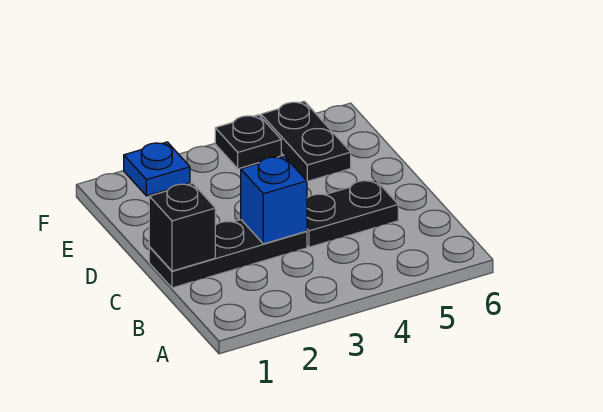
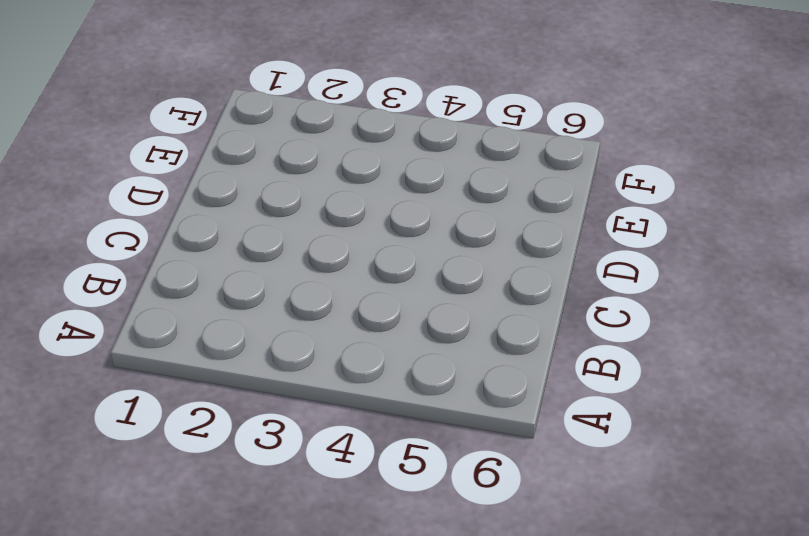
none -> black plate C1:C3 level 1
none -> black plate C4:C5 level 1

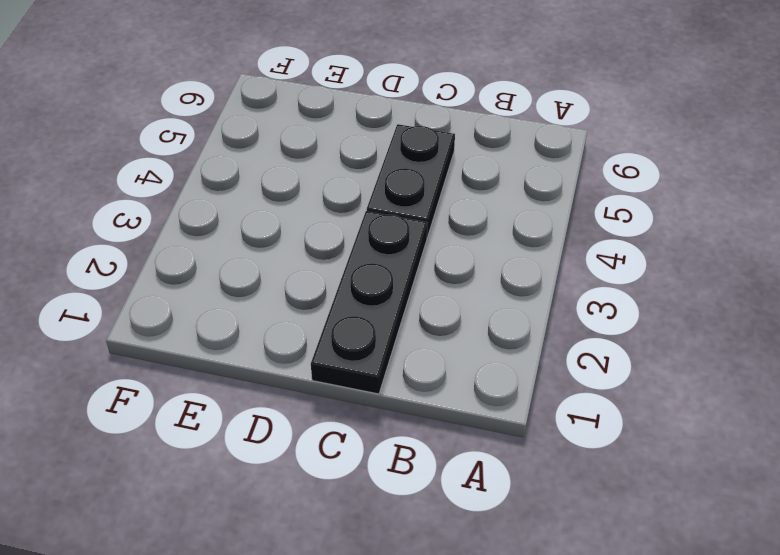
none -> black plate E5:F5 level 1
none -> blue plate F2 level 1

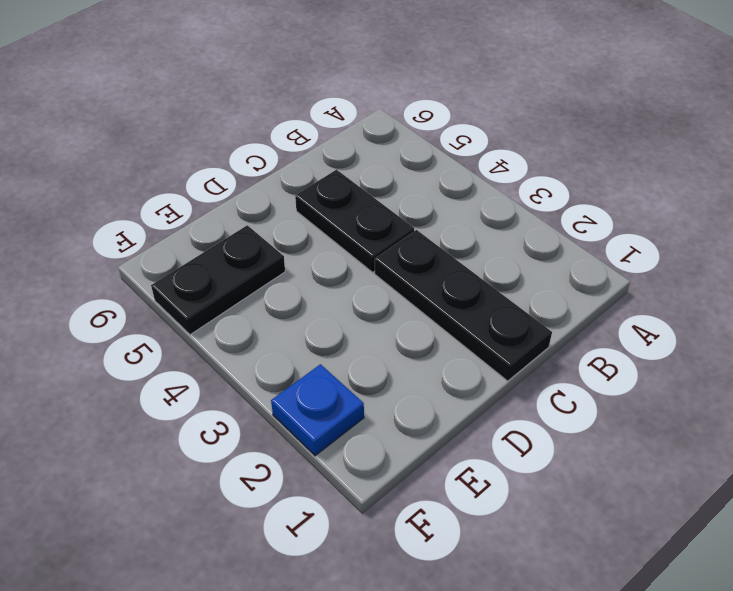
none -> black plate F4 level 1
none -> black brick C1 level 2

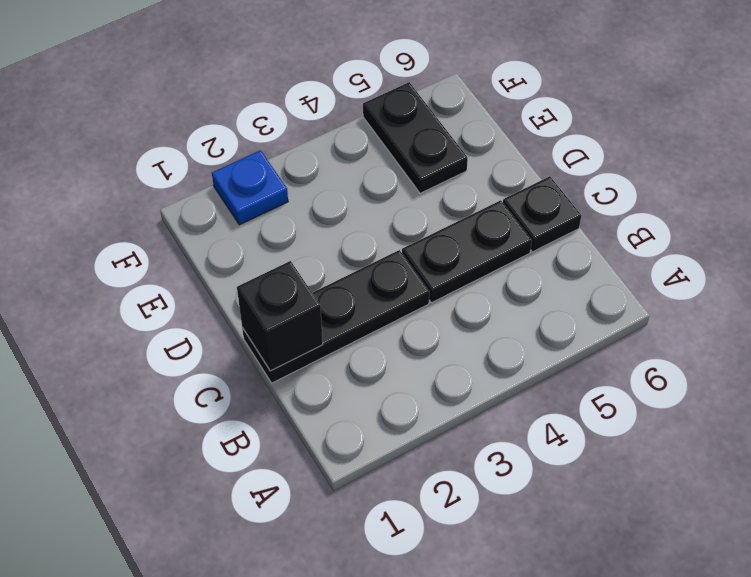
black plate C6 level 1 -> black plate F4 level 1
none -> blue brick C3 level 2

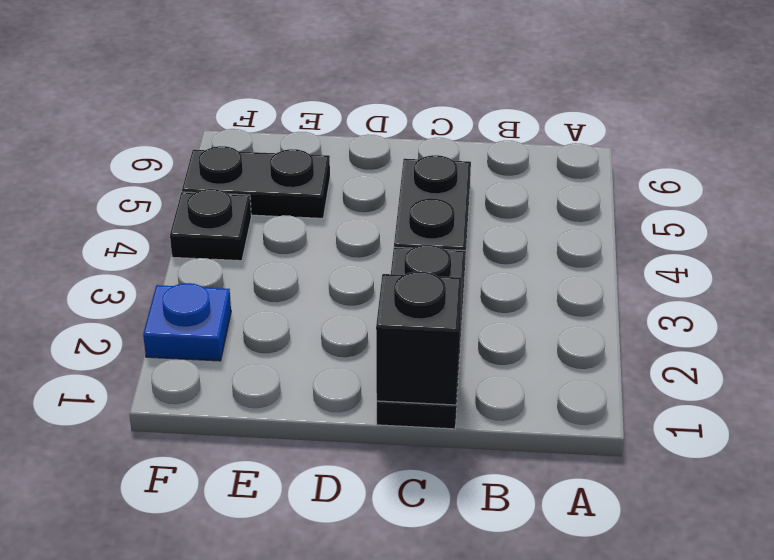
none -> blue brick C3 level 2

